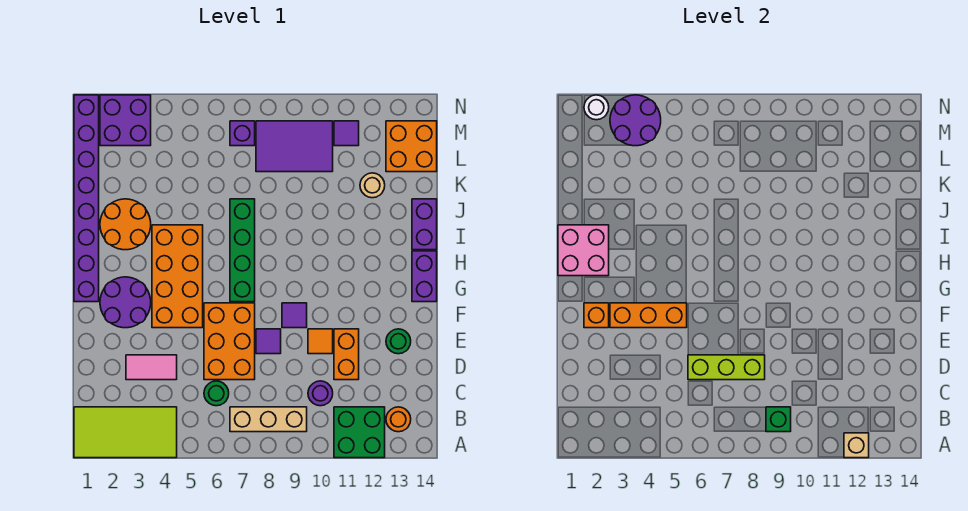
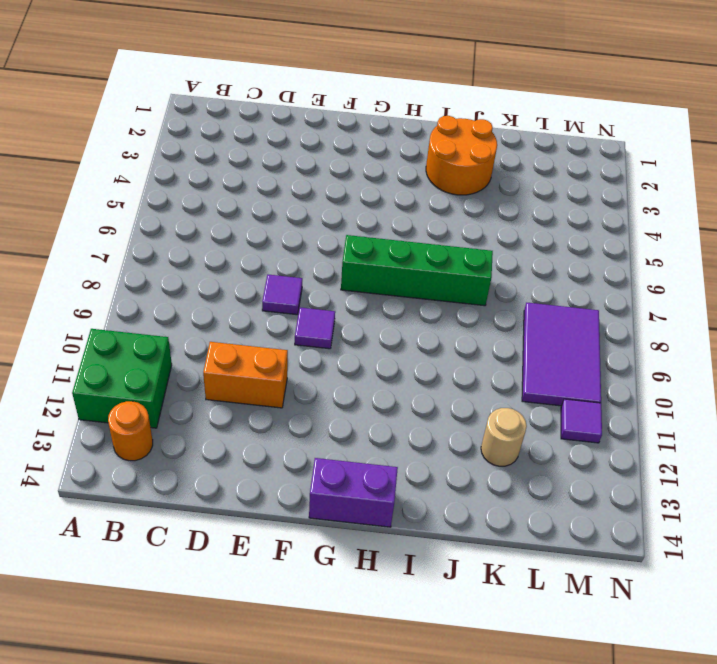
none -> lime tile A1:B4 level 1
none -> tan brick B7:B9 level 1
none -> green round brick C6 level 1
none -> purple round brick C10 level 1

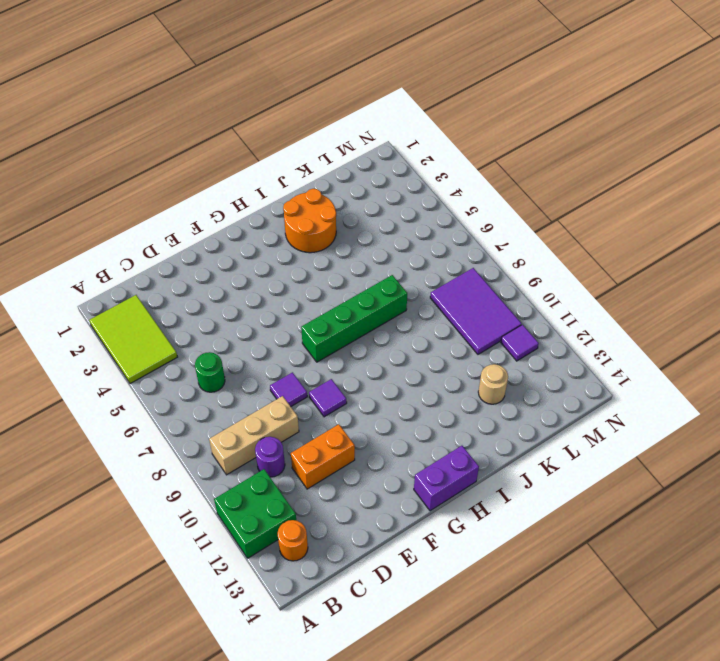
lime tile A2:B4 level 1 -> lime tile A1:B4 level 1
tan brick B9:D9 level 1 -> tan brick B7:B9 level 1
none -> pink tile D3:D4 level 1
none -> orange brick D6:F7 level 1
none -> orange tile E10 level 1
none -> green round brick E13 level 1

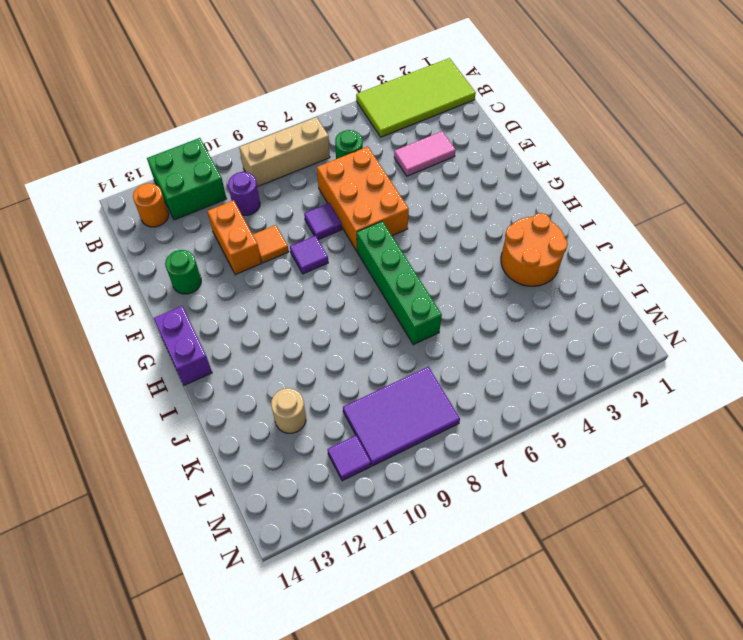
none -> purple round brick F2:G3 level 1
none -> orange brick F4:I5 level 1
none -> purple brick G1:N1 level 1
none -> purple brick I14:J14 level 1

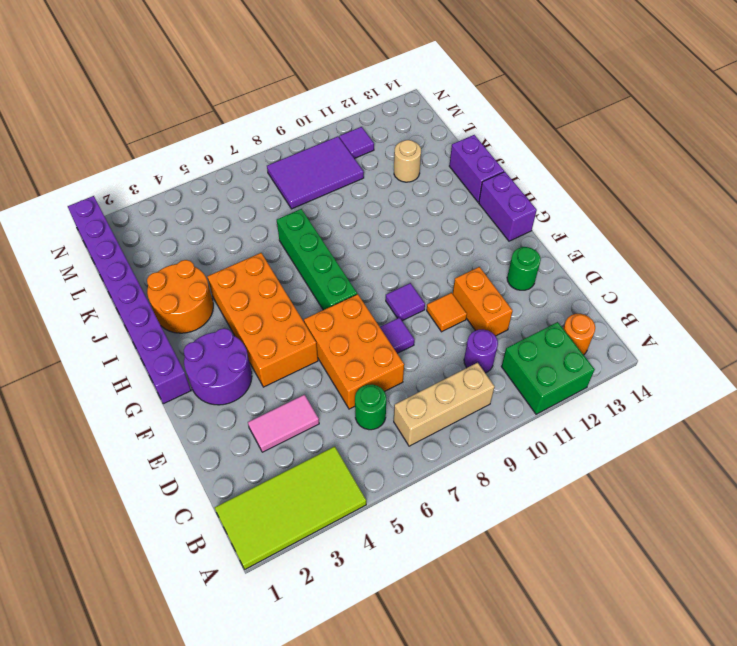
none -> orange brick L13:M14 level 1
none -> purple brick M2:N3 level 1
none -> purple brick M7 level 1
none -> tan brick A12 level 2

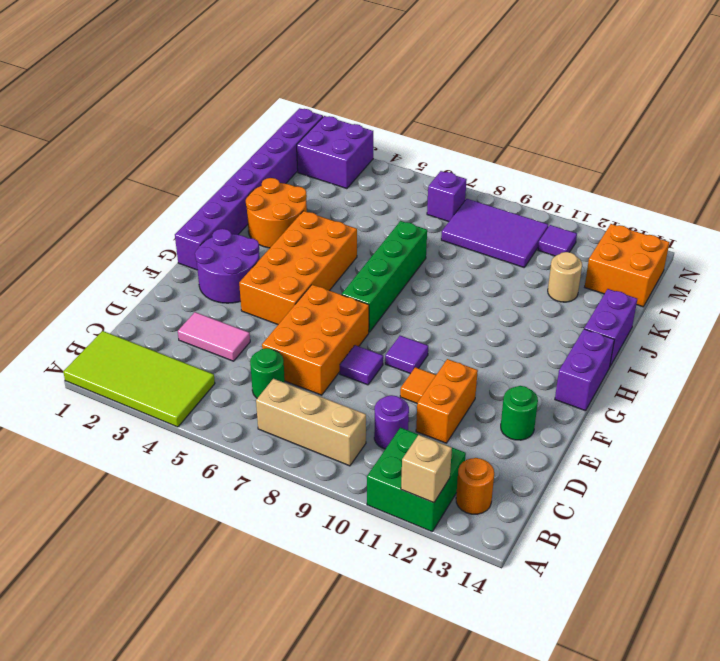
none -> green brick B9 level 2
none -> lime brick D6:D8 level 2
none -> orange brick F2 level 2
none -> orange brick F3:F5 level 2

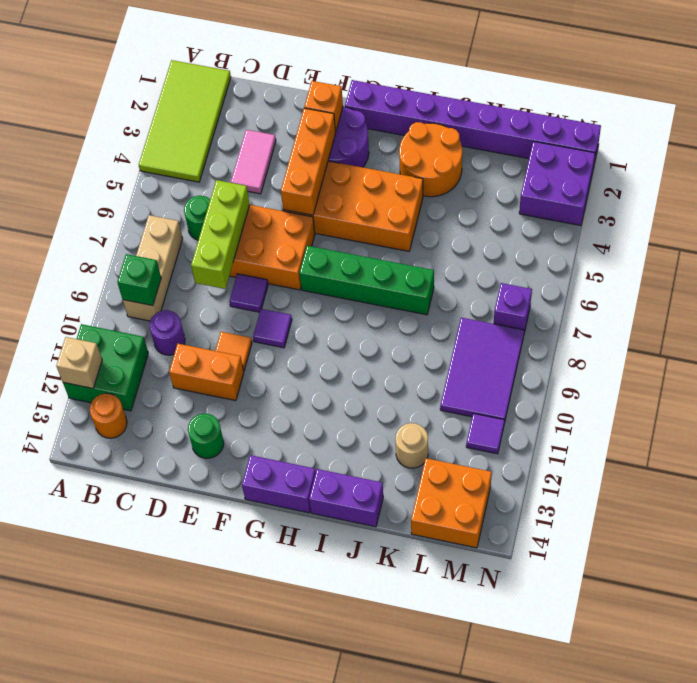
none -> pink brick H1:I2 level 2
none -> purple round brick M3:N4 level 2
none -> white round brick N2 level 2

